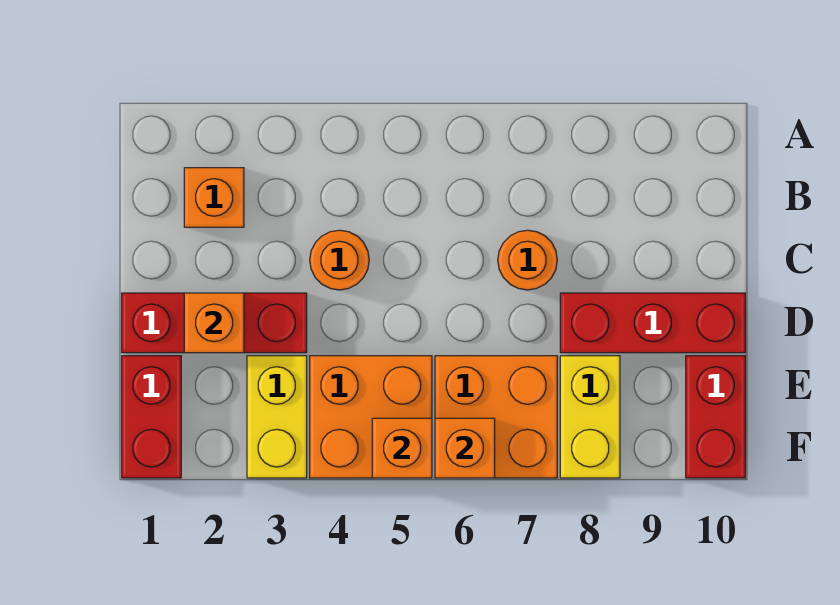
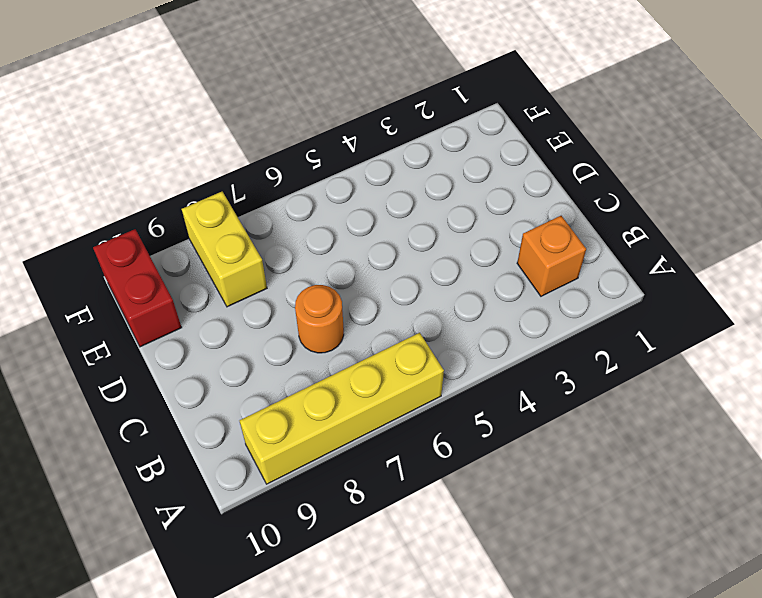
yellow brick A6:A9 level 1 -> none
none -> orange round brick C4 level 1
none -> red brick D1:D3 level 1
none -> red brick D8:D10 level 1

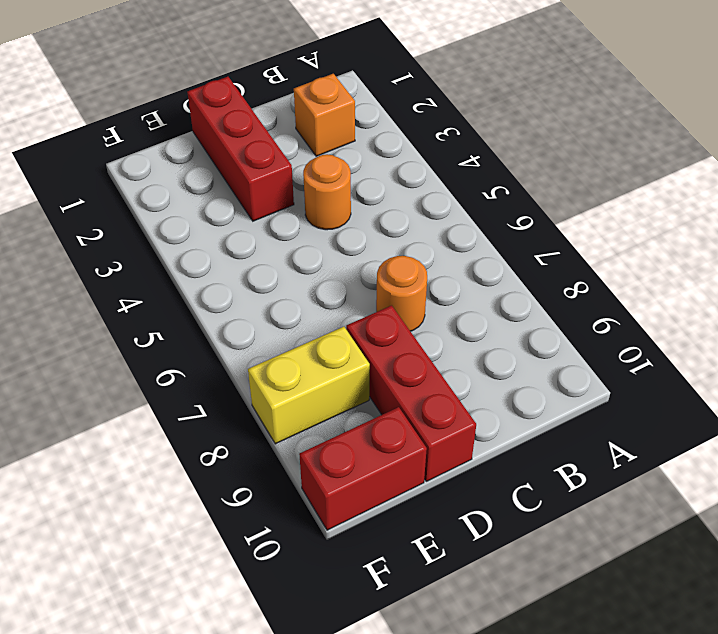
none -> red brick E1:F1 level 1
none -> yellow brick E3:F3 level 1
none -> orange brick E4:F5 level 1

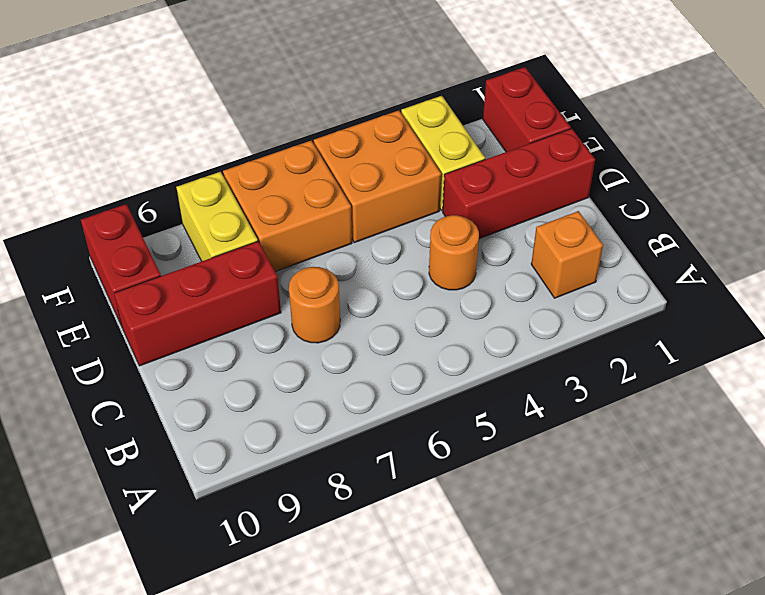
none -> orange brick D2 level 2
none -> orange brick F5 level 2
none -> orange brick F6 level 2

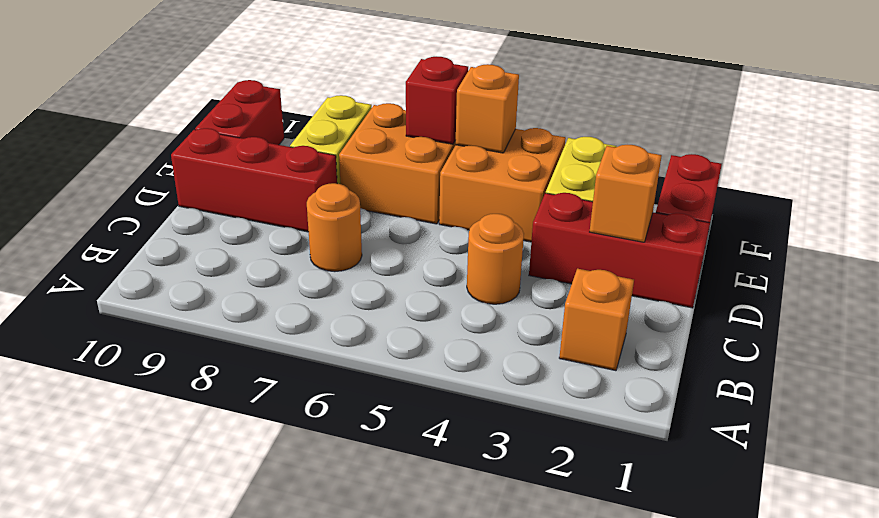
red brick F6 level 2 -> orange brick F6 level 2

